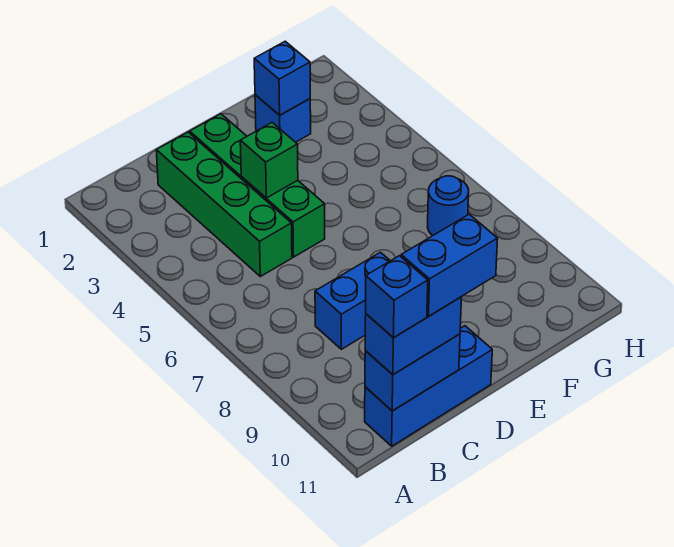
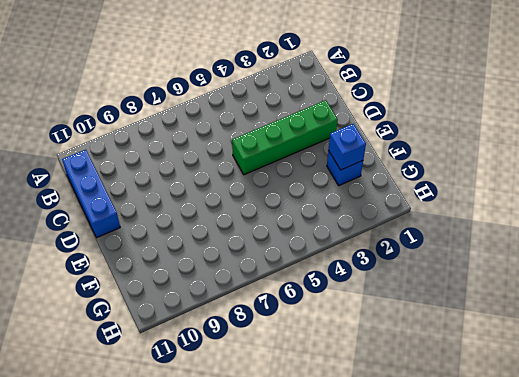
none -> green brick C2:C5 level 1
none -> blue brick C8:D8 level 1
none -> blue round brick G7 level 1

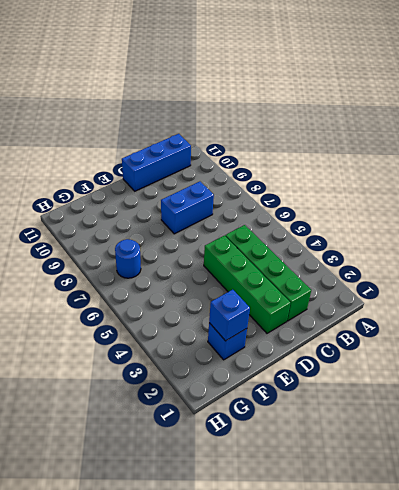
none -> blue brick B11:C11 level 2
none -> green brick D4 level 2
none -> blue brick B11:C11 level 3

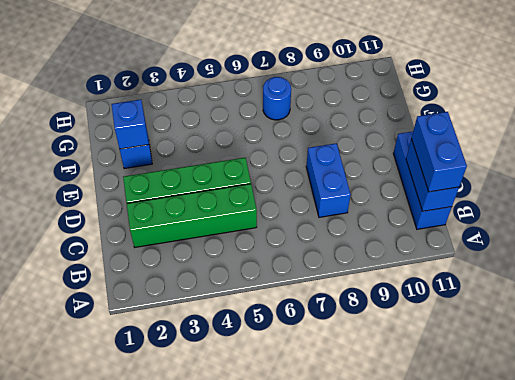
none -> green brick D4 level 2
none -> blue brick B11 level 4
none -> blue brick C11:D11 level 4

